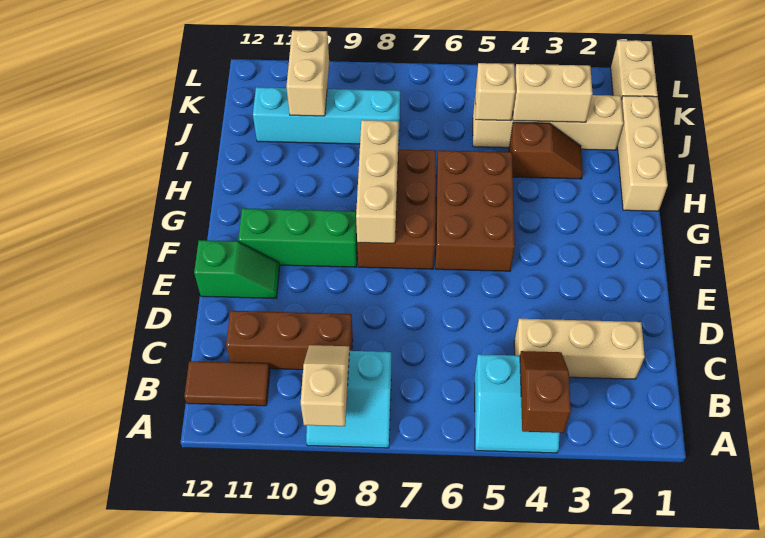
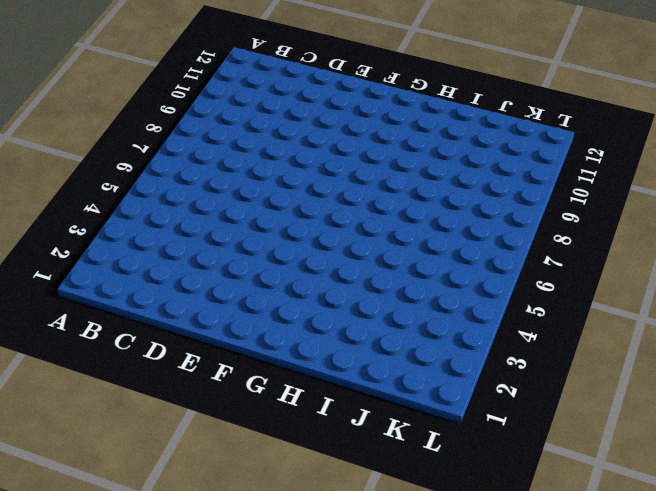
none -> cyan slope A4:B5 level 1 top B
none -> cyan slope A8:B9 level 1 top B
none -> brown tile B11:B12 level 1

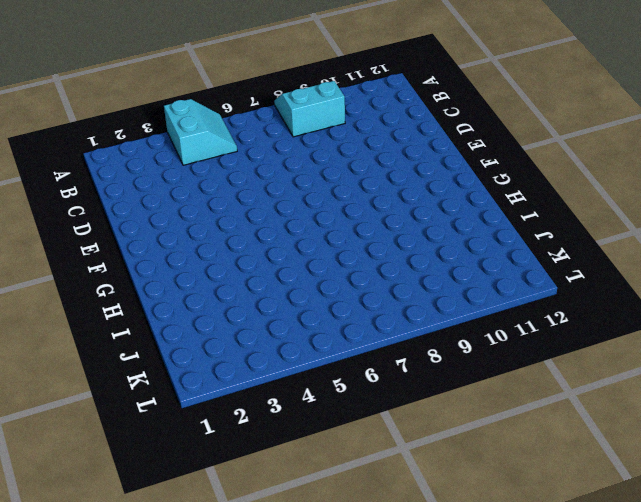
cyan slope A4:B5 level 1 top 4 -> cyan slope A4:B5 level 1 top B
none -> brown tile B11:B12 level 1
none -> tan brick C2:C4 level 1
none -> brown brick C9:C11 level 1

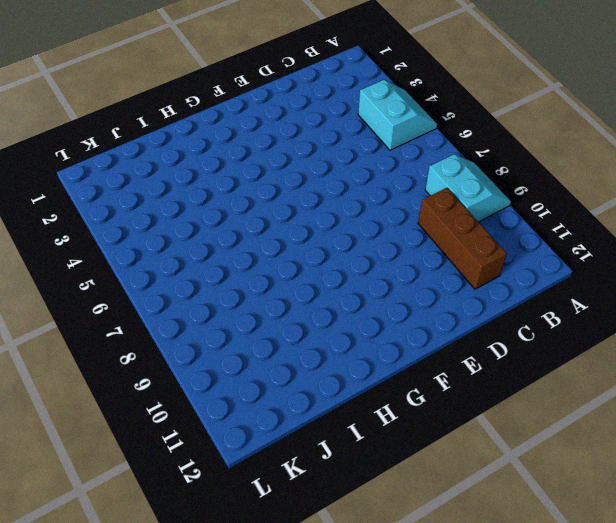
none -> brown tile B11:B12 level 1
none -> tan brick C2:C4 level 1
none -> green slope E11:E12 level 1 top 12

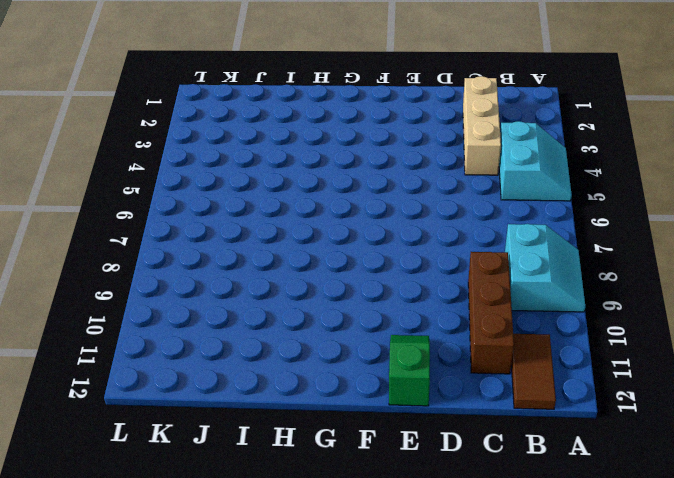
none -> brown brick F5:H6 level 1
none -> brown brick F7:H8 level 1
none -> green brick F9:F11 level 1

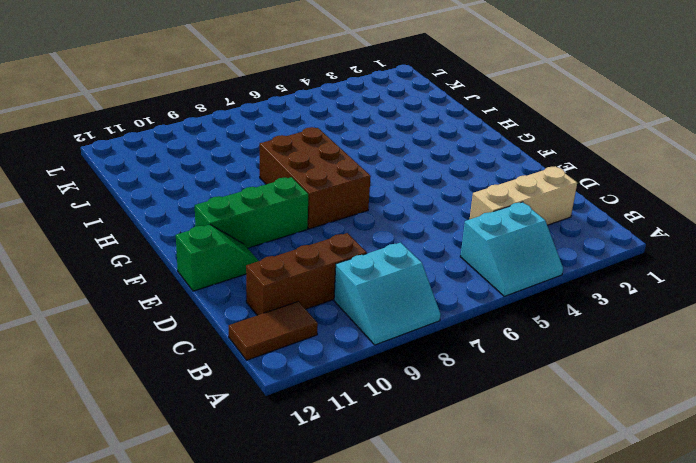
none -> brown brick F5:H6 level 1
none -> tan brick H1:J1 level 1
none -> brown slope I3:I4 level 1 top 4

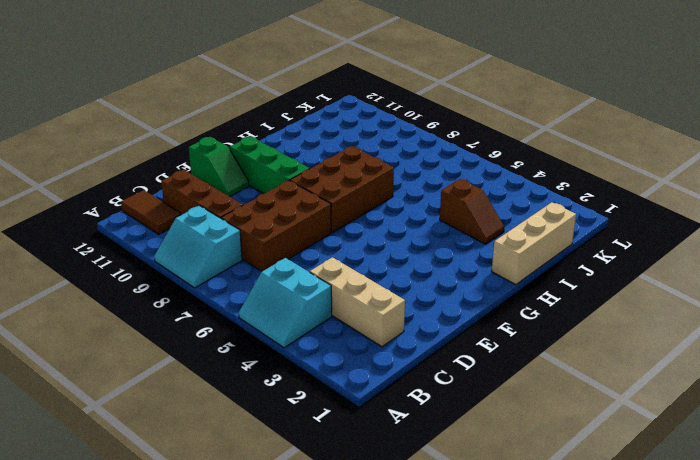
brown brick C7:E8 level 1 -> brown brick F5:H6 level 1
none -> tan brick J2:J5 level 1
none -> cyan brick J8:J11 level 1
none -> tan brick K1:L1 level 1

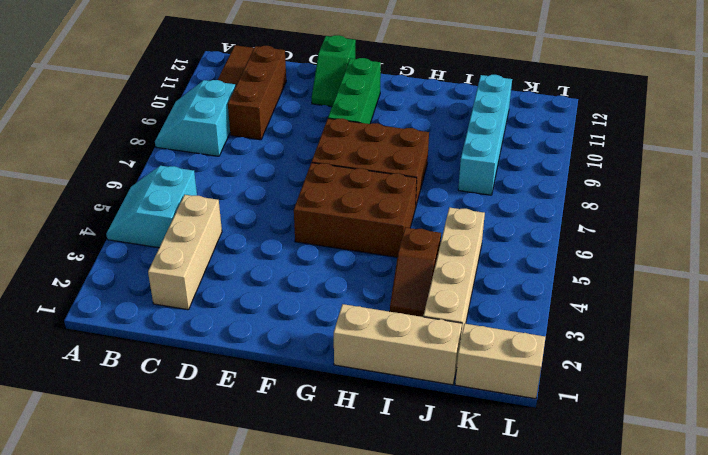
none -> brown slope A4:B4 level 2 top A
none -> tan slope A9:B9 level 2 top A
none -> tan brick F8:H8 level 2

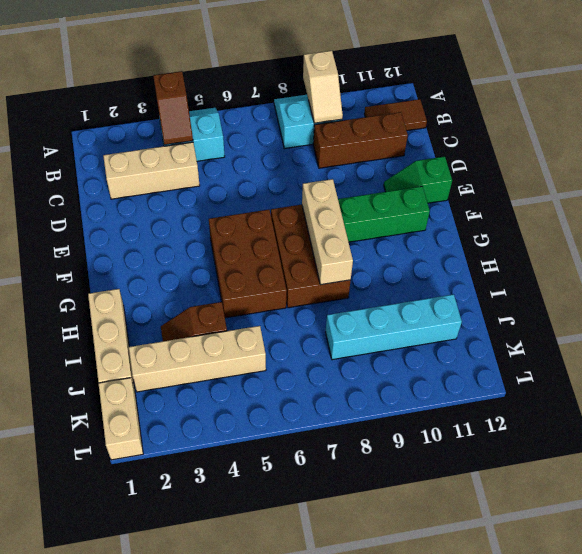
none -> tan brick J3:J4 level 2
none -> tan brick J5 level 2
none -> tan brick J10:K10 level 2

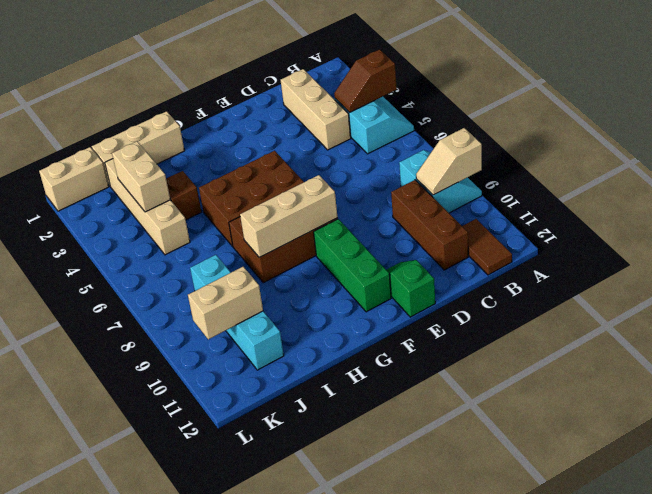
none -> tan brick J5 level 2

